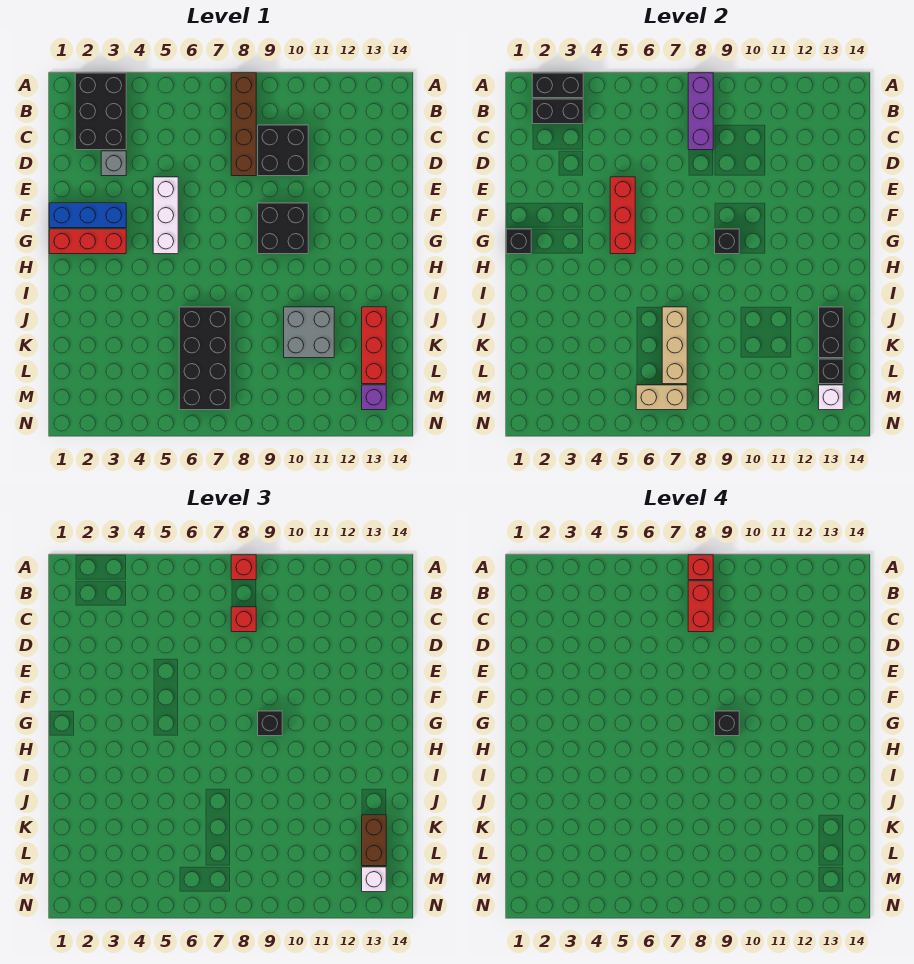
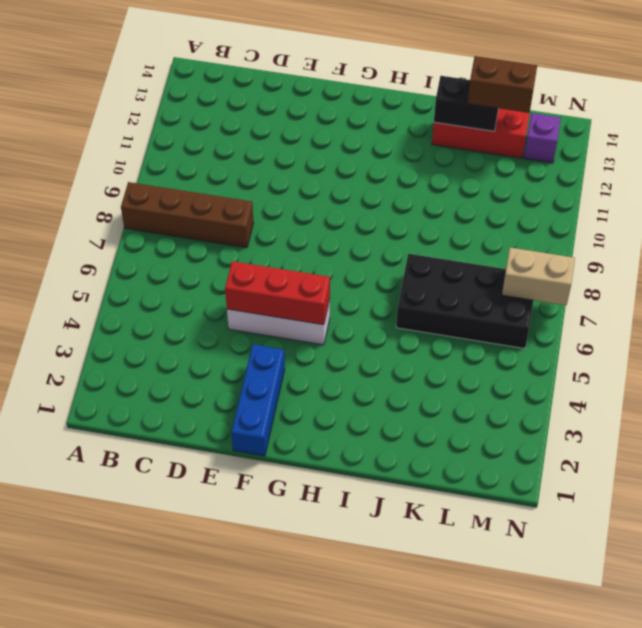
tan brick M7:N7 level 2 -> tan brick M6:M7 level 2
none -> black brick A2:C3 level 1
none -> black brick C9:D10 level 1
none -> grey brick D3 level 1
none -> black brick F9:G10 level 1

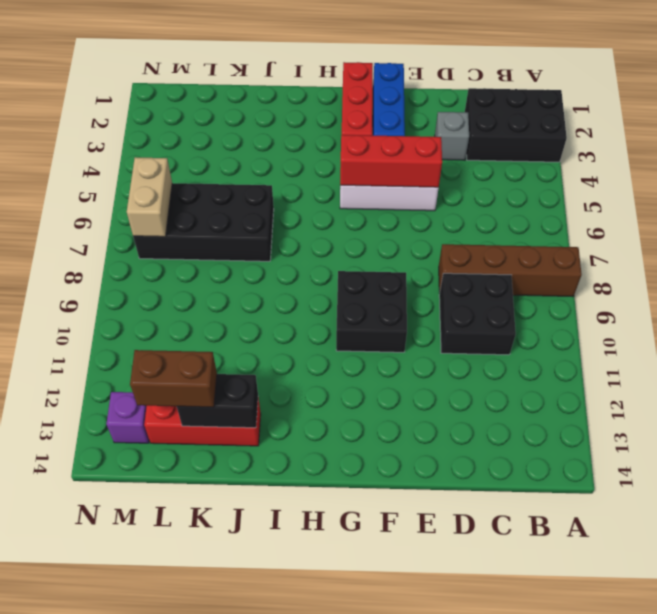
none -> grey brick J10:K11 level 1
none -> black brick A2:A3 level 2
none -> purple brick A8:C8 level 2
none -> black brick B2:B3 level 2

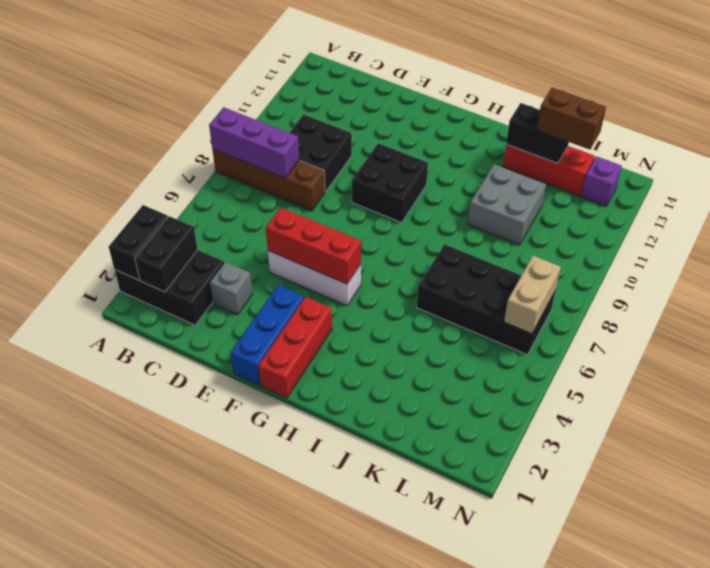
none -> black brick G1 level 2
none -> black brick G9 level 2
none -> tan brick J7:L7 level 2
none -> black brick L13 level 2

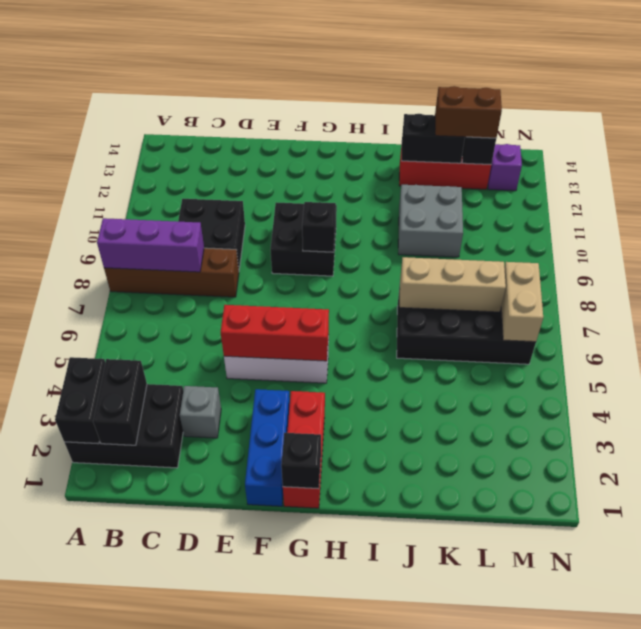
none -> white brick M13 level 2
none -> red brick A8 level 3
none -> red brick C8 level 3
none -> black brick G9 level 3

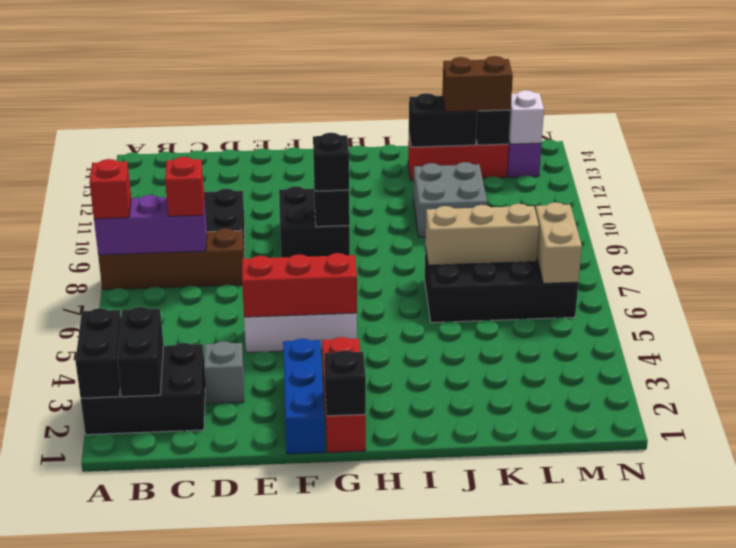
none -> white brick M13 level 3
none -> red brick A8 level 4
none -> red brick B8:C8 level 4
none -> black brick G9 level 4

